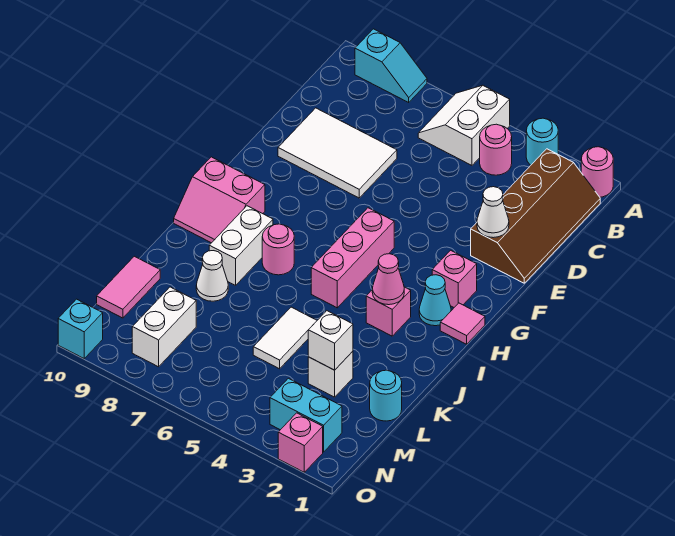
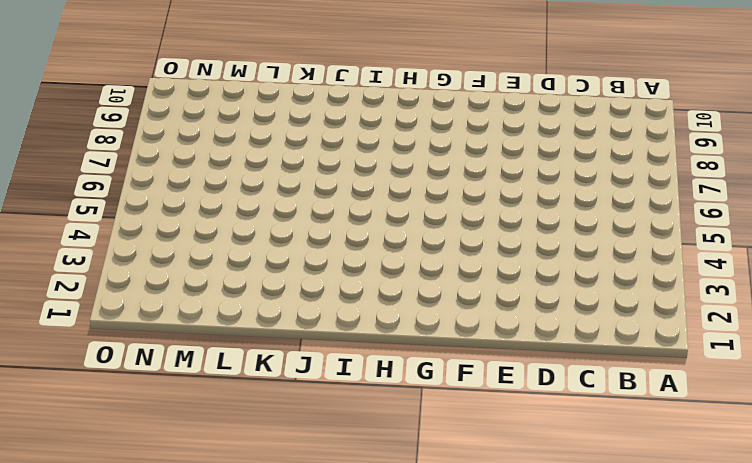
none -> pink round brick A1 level 1
none -> cyan round brick A3 level 1
none -> white slope A5:B6 level 1 top 5

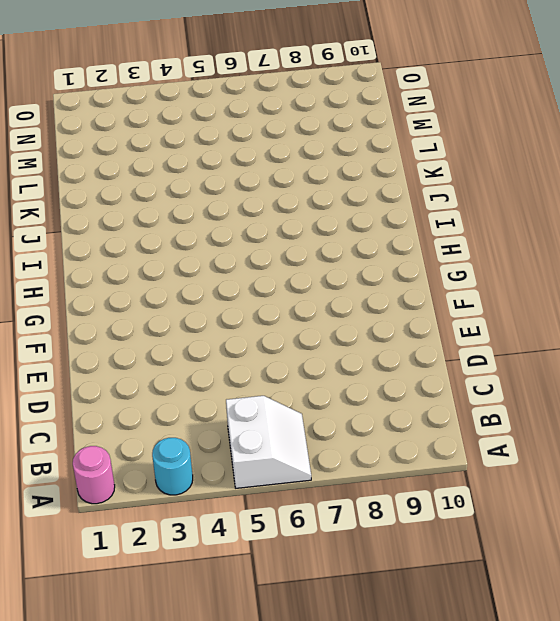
none -> cyan slope A8:A9 level 1 top 9
none -> brown slope B1:E2 level 1 top 2
none -> pink round brick B4 level 1

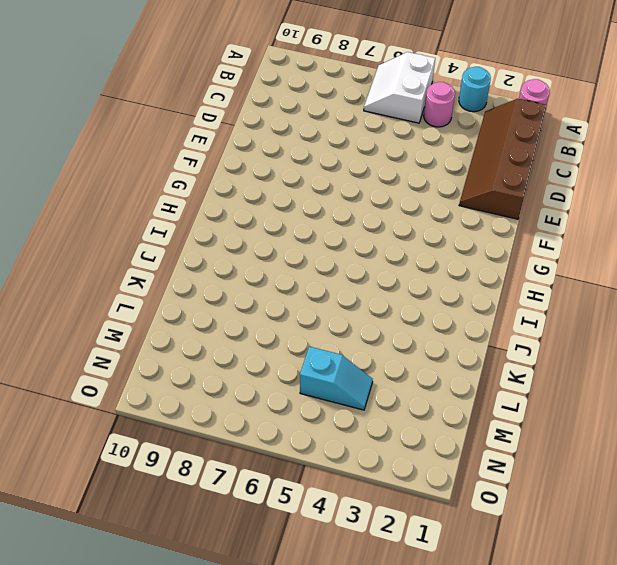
brown slope B1:E2 level 1 top 1 -> brown slope B1:E2 level 1 top 2
cyan slope M4:M5 level 1 top 5 -> cyan slope A8:A9 level 1 top 9
none -> white tile D7:E9 level 1
none -> pink brick G2 level 1
none -> pink brick G5:I5 level 1

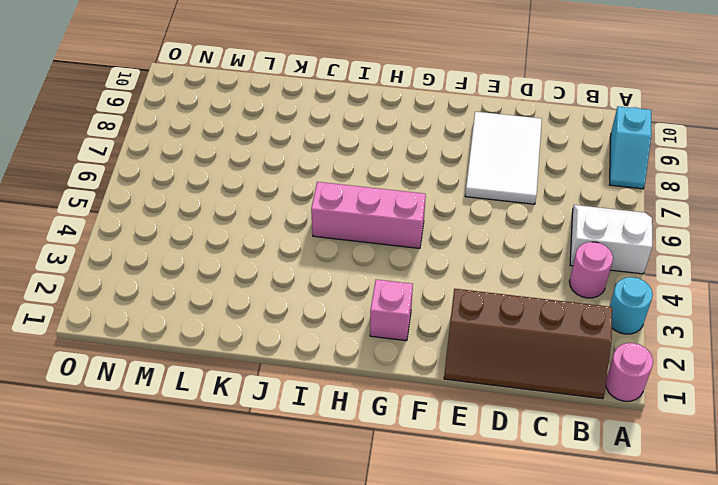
none -> pink tile H1 level 1
none -> cyan cone H2 level 1
none -> pink slope H9:I10 level 1 top H

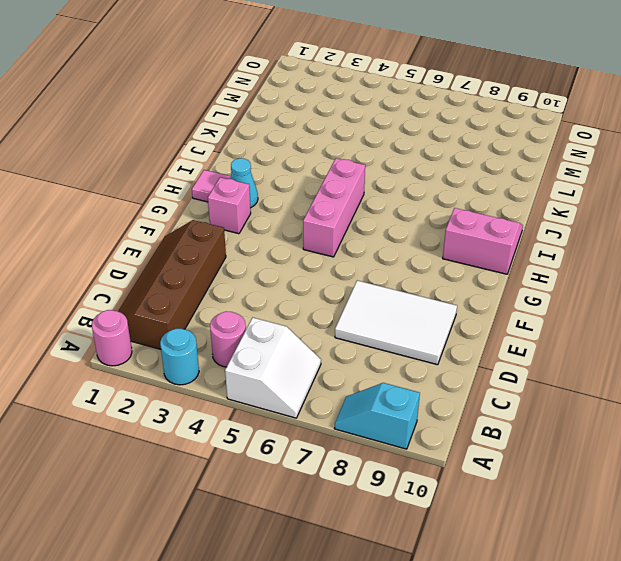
none -> pink brick I3 level 1
none -> pink round brick I7 level 1
none -> white brick I8:J8 level 1

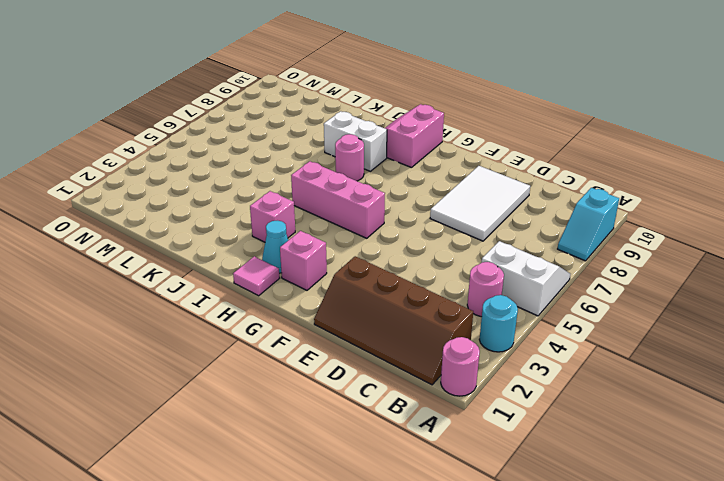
none -> white tile K5:L5 level 1
none -> white cone K8 level 1
none -> cyan round brick L1 level 1

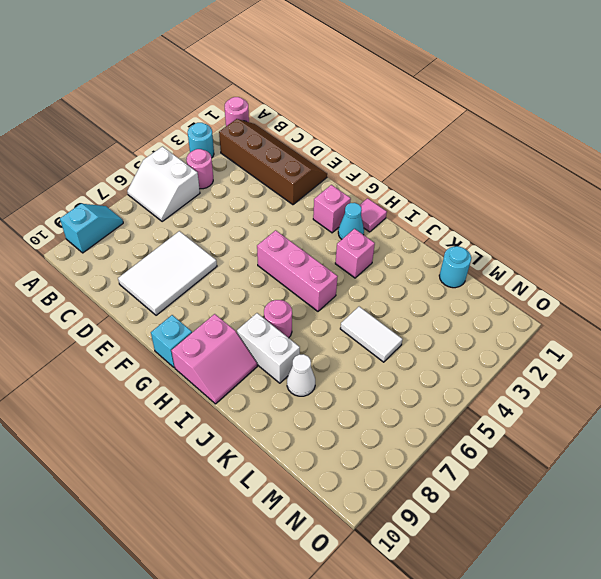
cyan brick G10 level 1 -> cyan brick O10 level 1
none -> white brick L3 level 1
none -> pink tile L10:M10 level 1
none -> white brick M8:N8 level 1

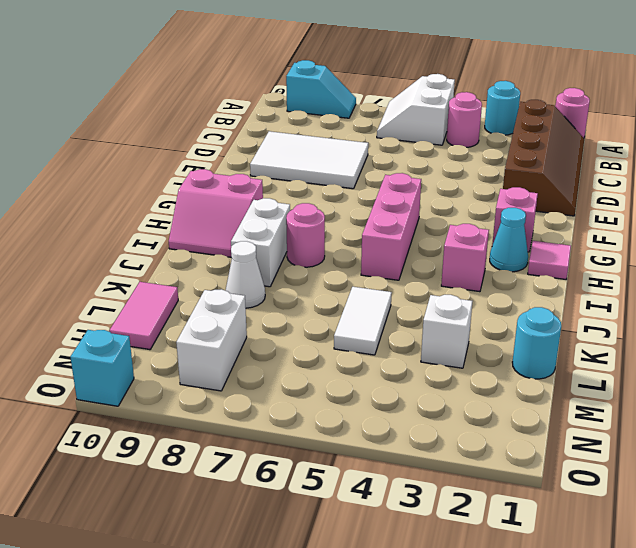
none -> cyan brick N2:N3 level 1
none -> pink brick O2 level 1
none -> white cone E2 level 2

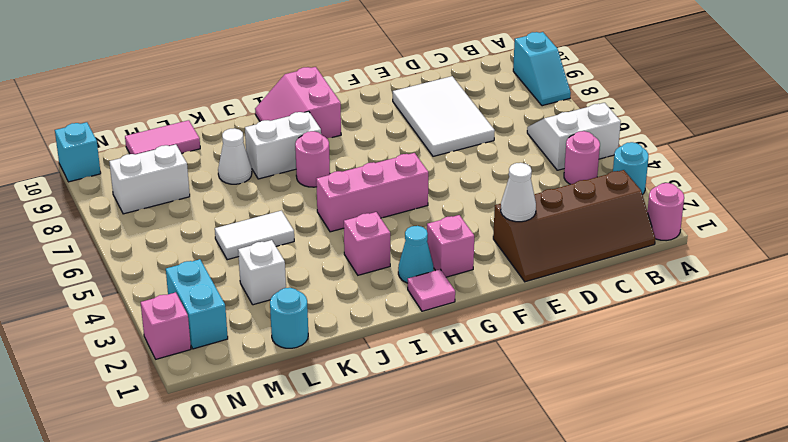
none -> pink cone I3 level 2
none -> white brick L3 level 2

